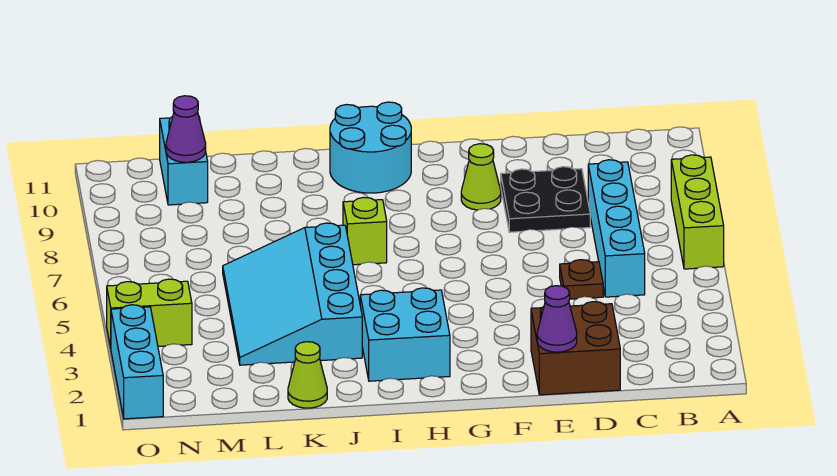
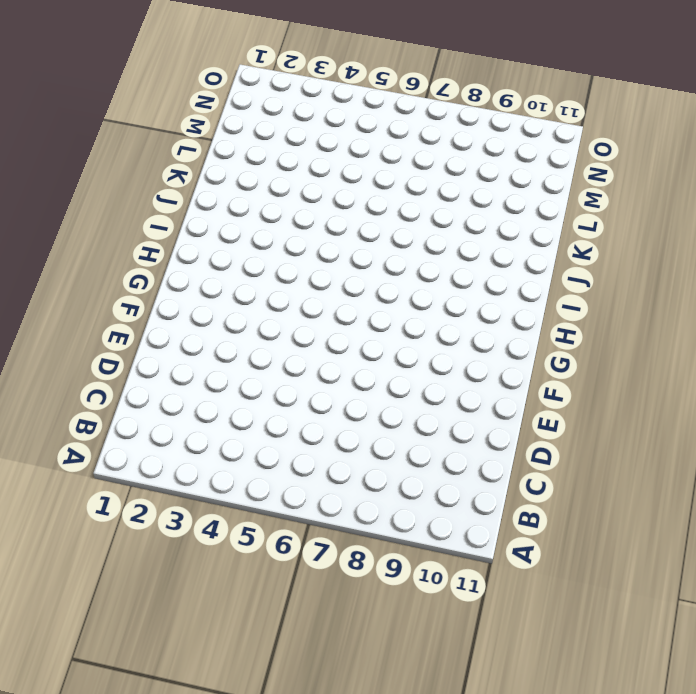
none -> lime brick A6:A8 level 1
none -> cyan brick C5:C8 level 1
none -> brown brick D1:E2 level 1

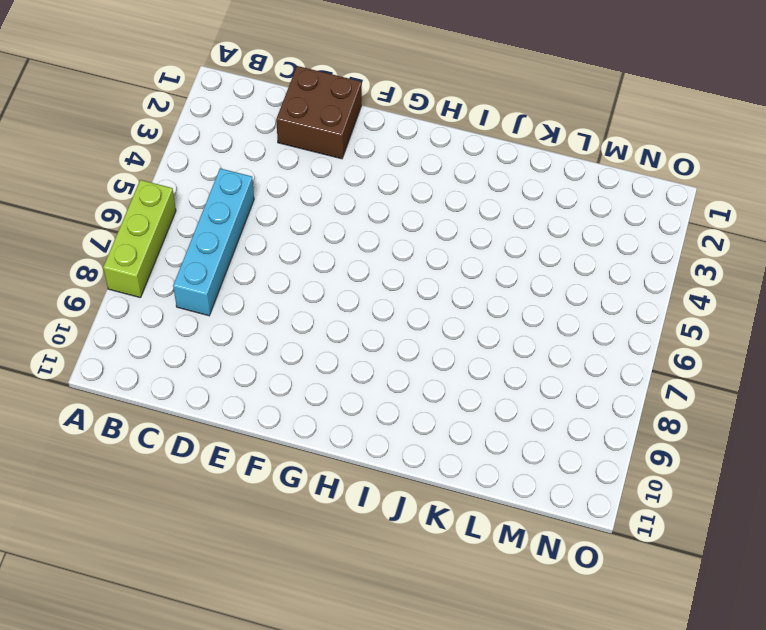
none -> brown plate D5 level 1
none -> black plate D8:E9 level 1
none -> lime cone F9 level 1

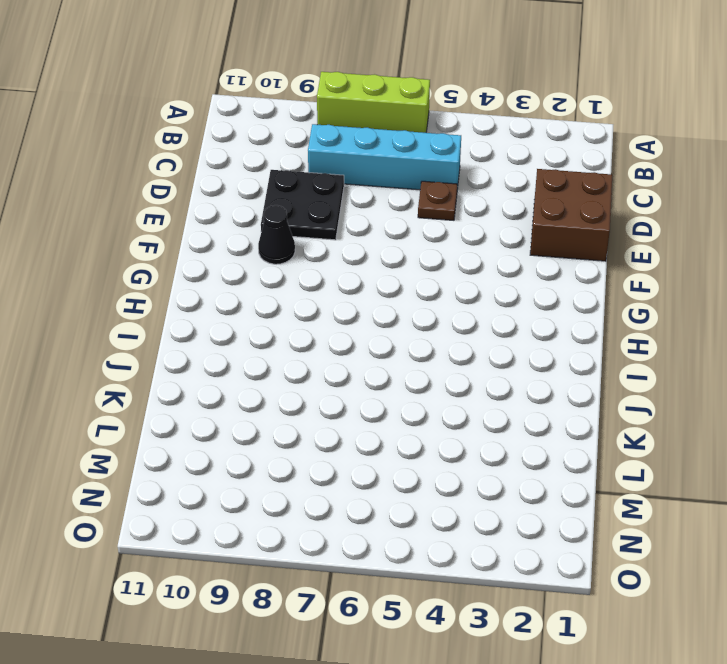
black cone F9 level 1 -> lime cone F9 level 1
none -> cyan brick H2:I3 level 1
none -> cyan round brick H10:I11 level 1
none -> lime brick I7 level 1

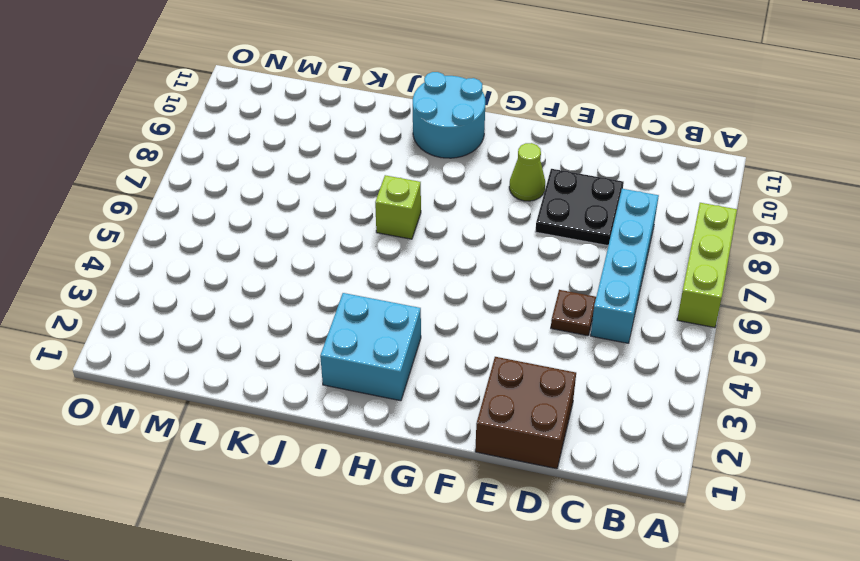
none -> cyan slope J3:L6 level 1 top J
none -> lime cone K1 level 1
none -> cyan brick M10:M11 level 1

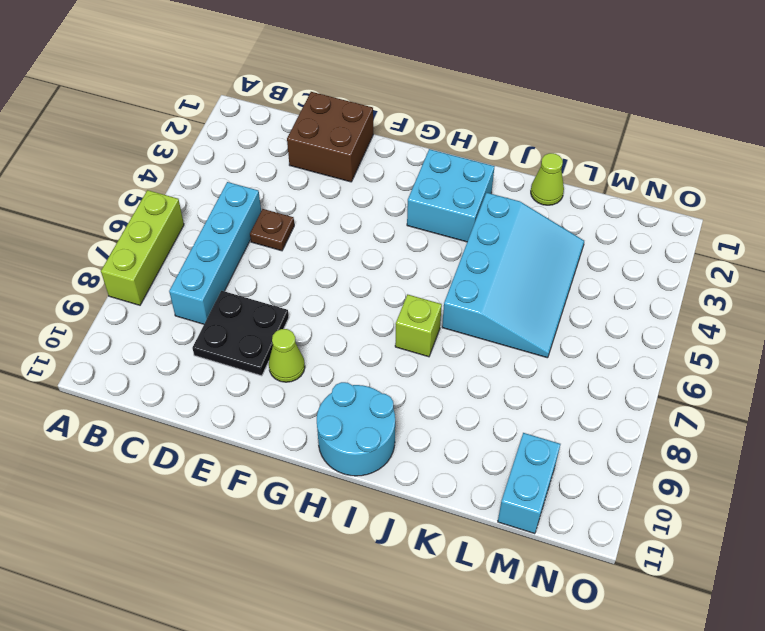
none -> lime brick N4:O4 level 1
none -> cyan brick O1:O3 level 1
none -> purple cone E1 level 2

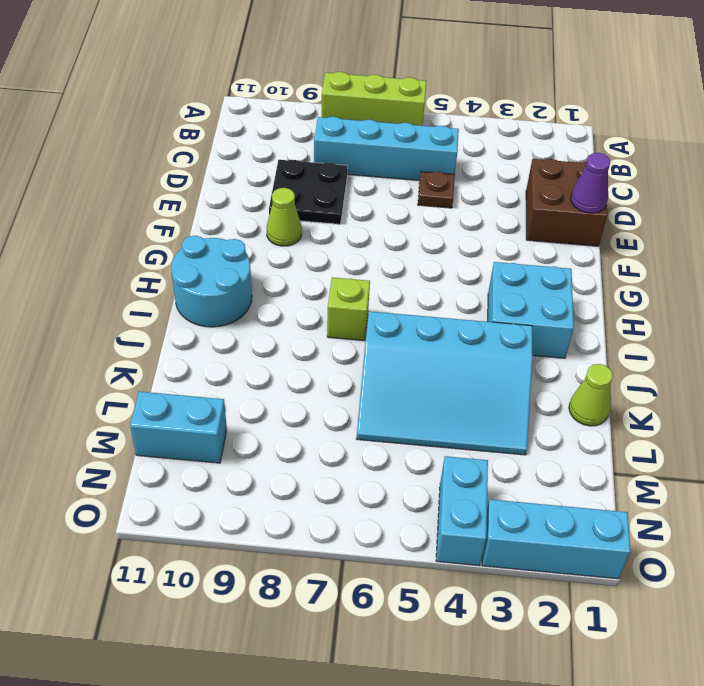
cyan brick N4:O4 level 1 -> lime brick N4:O4 level 1
none -> purple cone M10 level 2

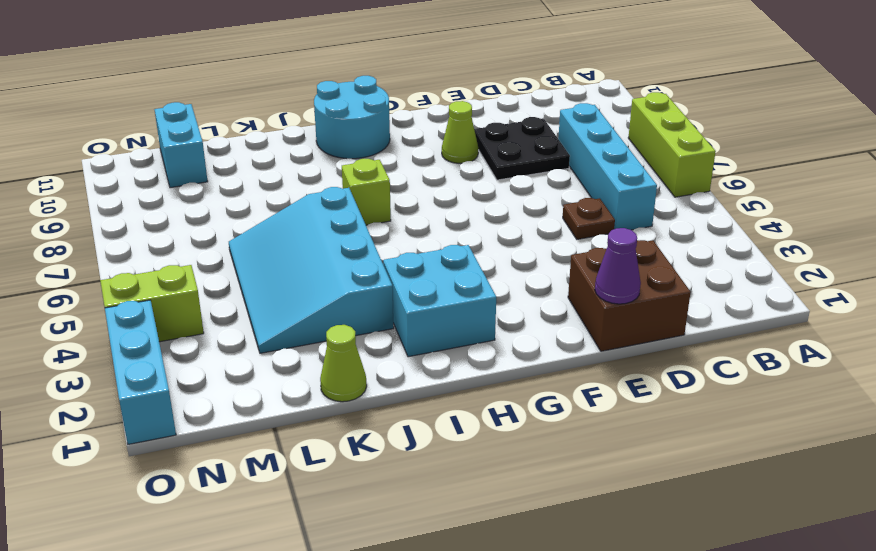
none -> purple cone M10 level 2

